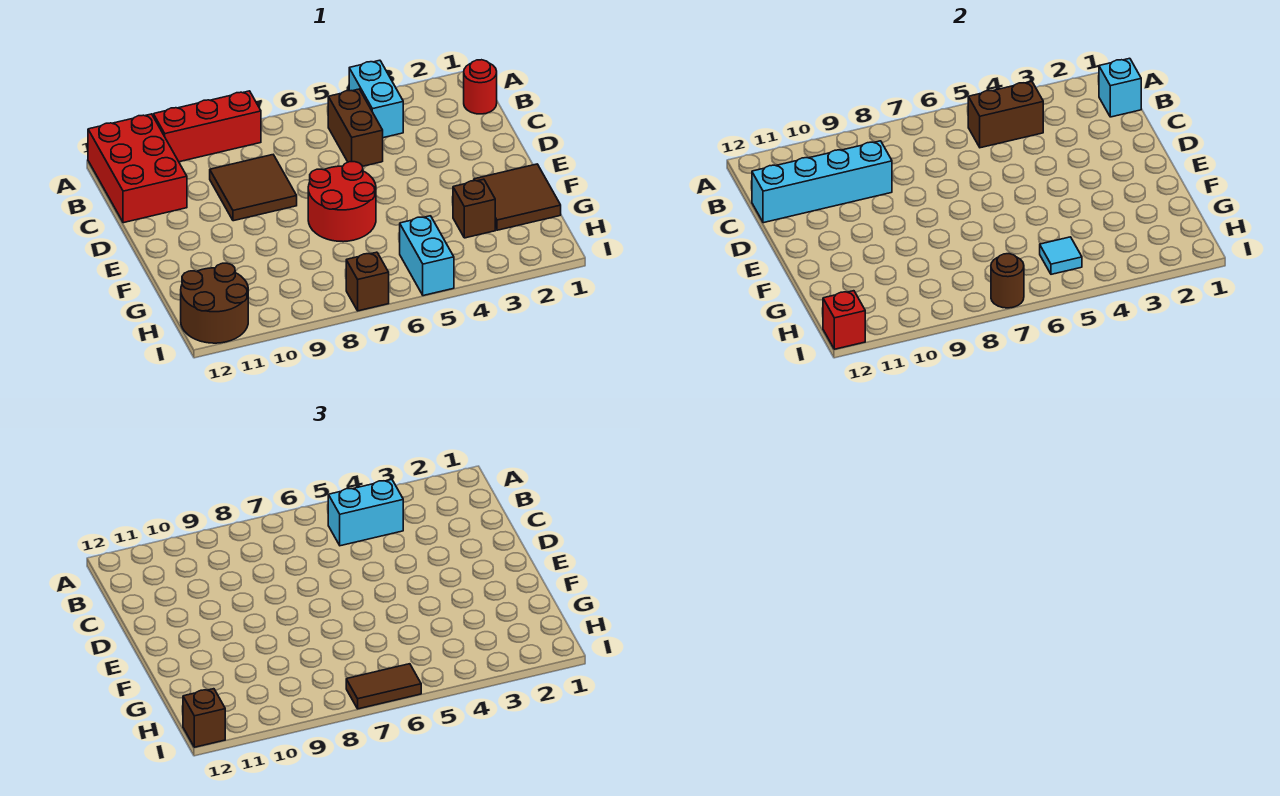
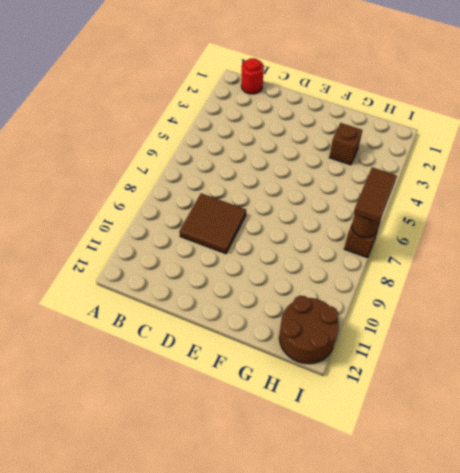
none -> cyan brick A4:B4 level 1
none -> red brick A8:A10 level 1
none -> red brick A11:C12 level 1

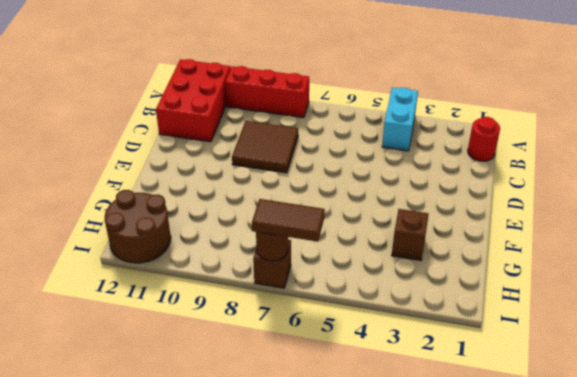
none -> brown brick B5:C5 level 1
none -> red round brick E6:F7 level 1
none -> brown tile F1:G2 level 1

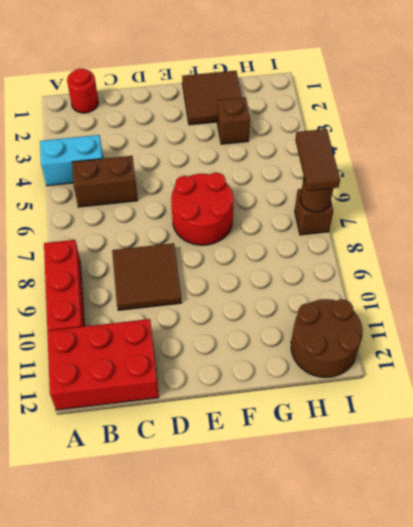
none -> cyan brick H5:I5 level 1
none -> cyan brick B1 level 2
none -> brown brick B4:B5 level 2

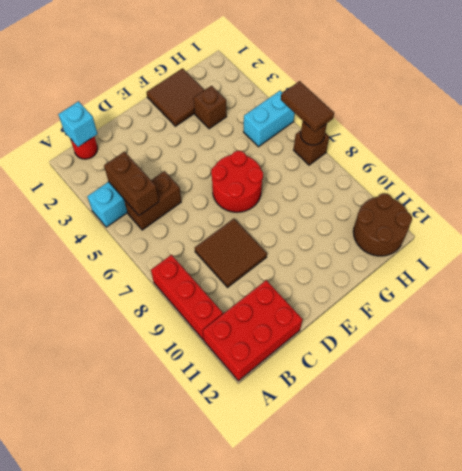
none -> cyan brick C9:C12 level 2
none -> cyan tile H5 level 2
none -> red brick I12 level 2

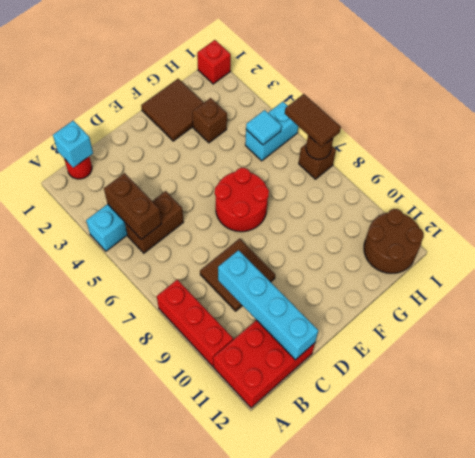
red brick I1 level 1 -> red brick I12 level 2
none -> cyan brick B4:B5 level 3
none -> brown brick I12 level 3

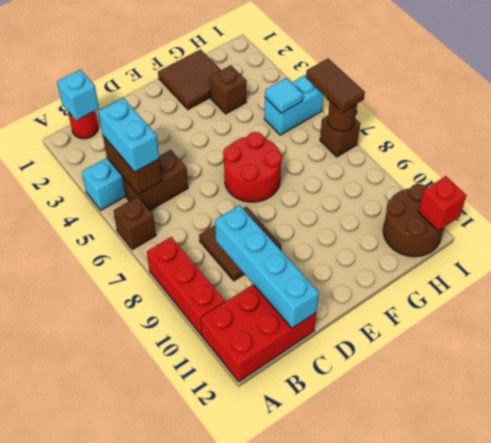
brown brick A6 level 1 -> brown brick I12 level 3

